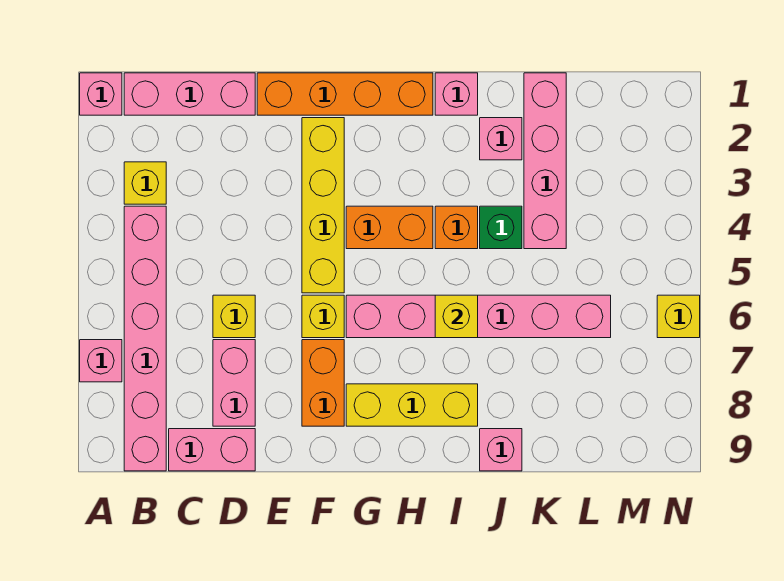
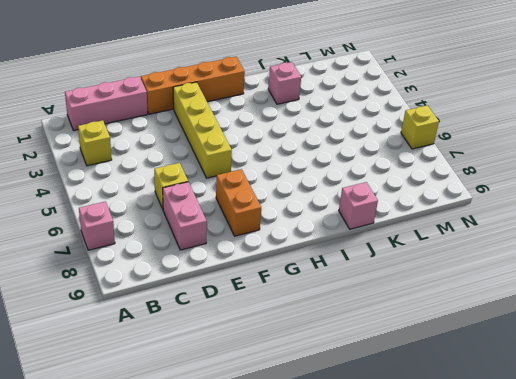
none -> pink brick A1 level 1
none -> pink brick B4:B9 level 1
none -> pink brick C9:D9 level 1

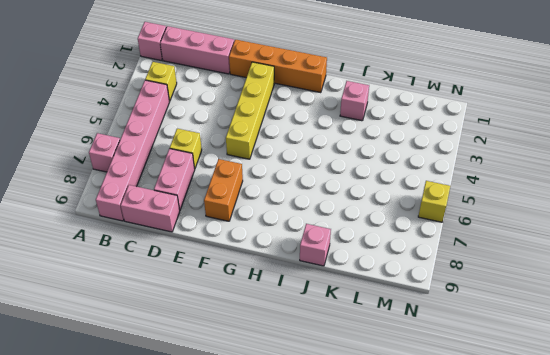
none -> yellow brick F6 level 1
none -> orange brick G4:H4 level 1
none -> pink brick G6:L6 level 1

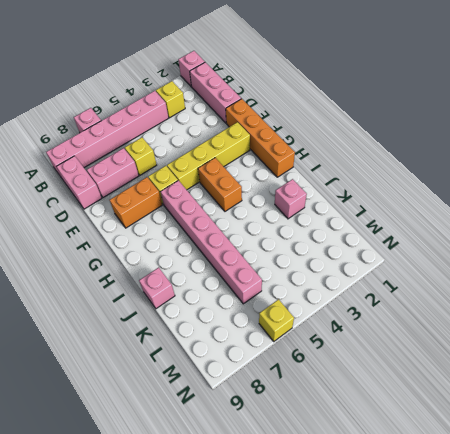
none -> yellow brick G8:I8 level 1
none -> pink brick I1 level 1
none -> orange brick I4 level 1

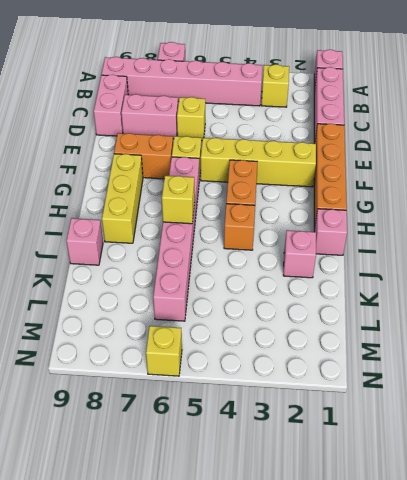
none -> green brick J4 level 1
none -> pink brick K1:K4 level 1

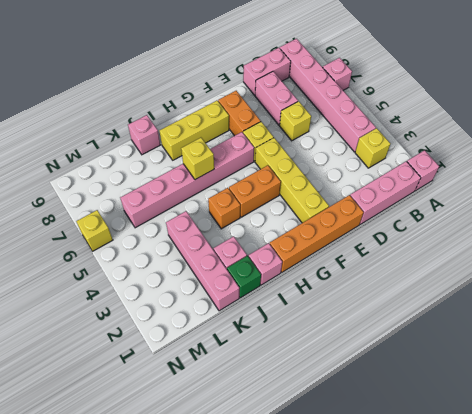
green brick J1 level 1 -> green brick J4 level 1

